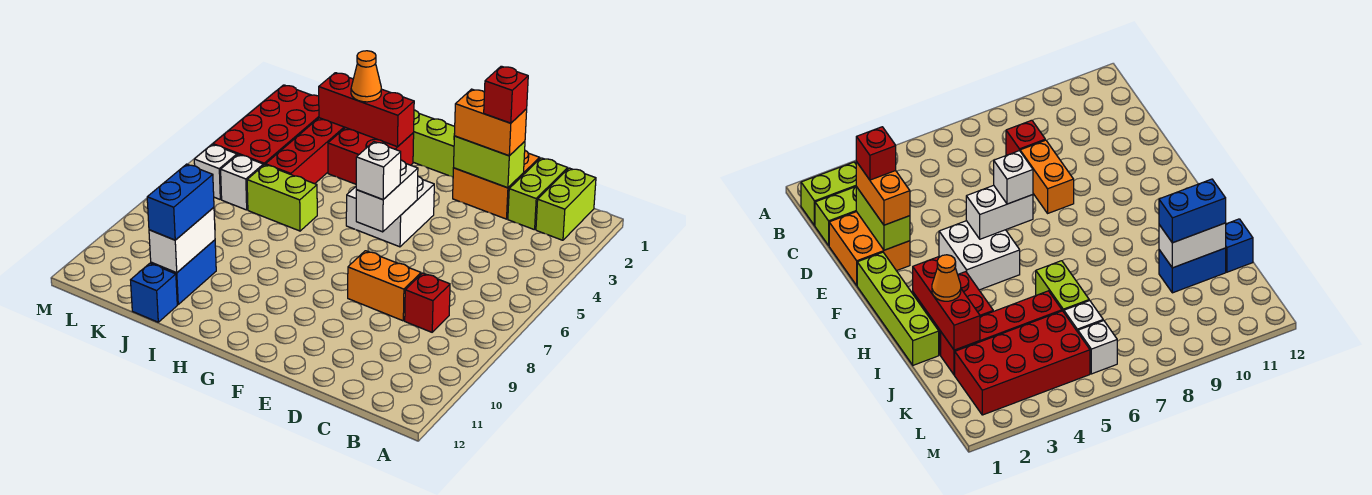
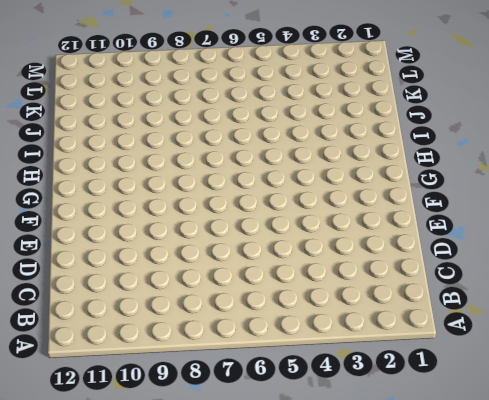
none -> lime brick B1:B2 level 1
none -> lime brick C1:C2 level 1
none -> red brick C8 level 1

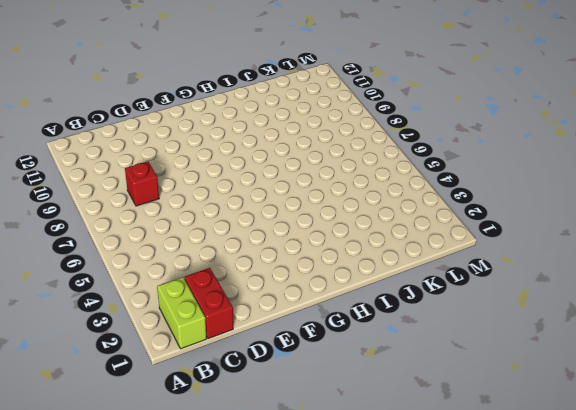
red brick C1:C2 level 1 -> lime brick C1:C2 level 1
none -> orange brick D1:E2 level 1
none -> orange brick D8:E8 level 1
none -> lime brick F1:I1 level 1

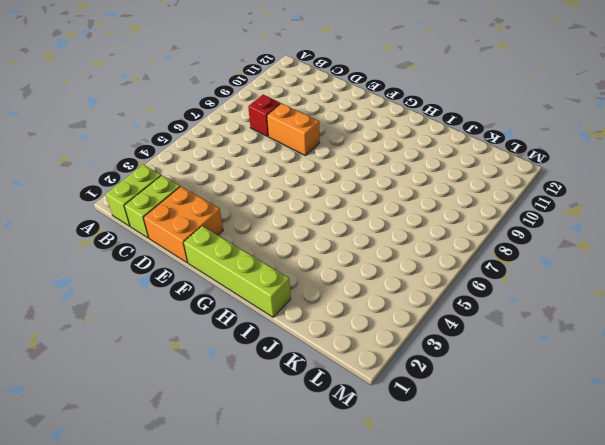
none -> white brick F4:G5 level 1
none -> red brick H2:I3 level 1
none -> lime brick I6:J6 level 1

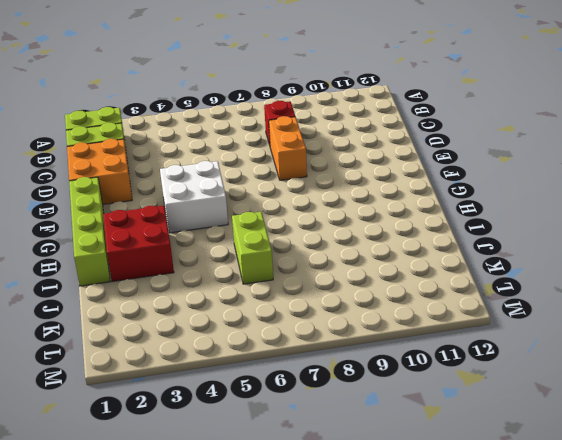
none -> red brick J2:J5 level 1
none -> blue brick J10:J11 level 1
none -> blue brick J12 level 1

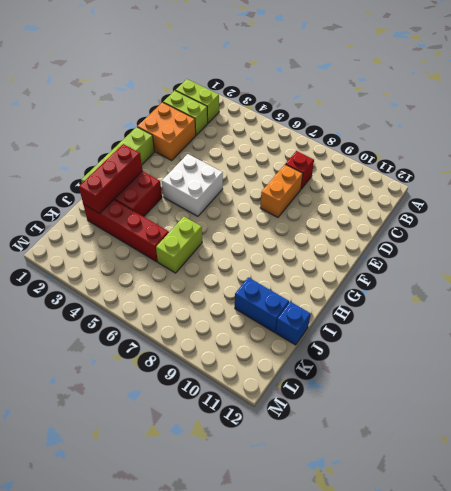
none -> red brick K2:L5 level 1
none -> white brick K6 level 1
none -> white brick L6 level 1

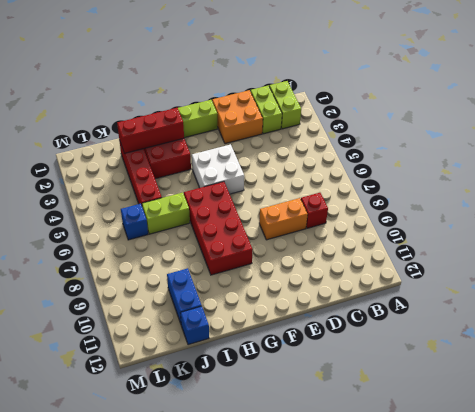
red brick G6:H9 level 1 -> red brick K2:L5 level 1
blue brick K6 level 1 -> white brick K6 level 1
none -> white brick L6 level 1
none -> lime brick D2:E2 level 2
none -> white brick F5:F6 level 2

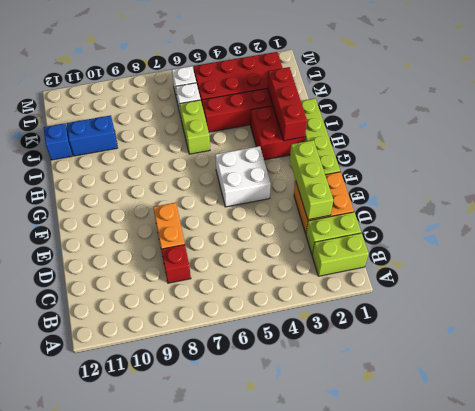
lime brick D2:F2 level 2 -> lime brick D2:E2 level 2
none -> white brick F5:F6 level 2
none -> white brick J10:J11 level 2
none -> orange brick D2:E2 level 3

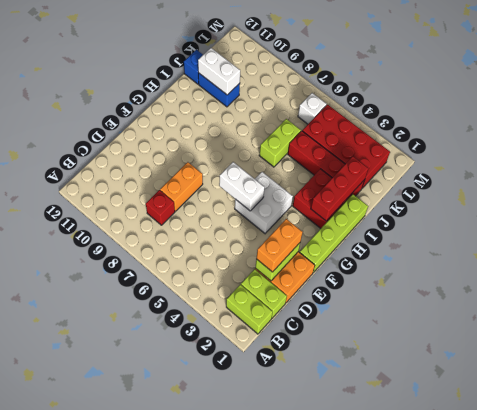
none -> white brick K6 level 1
none -> white brick F6 level 3
none -> orange cone I2 level 3

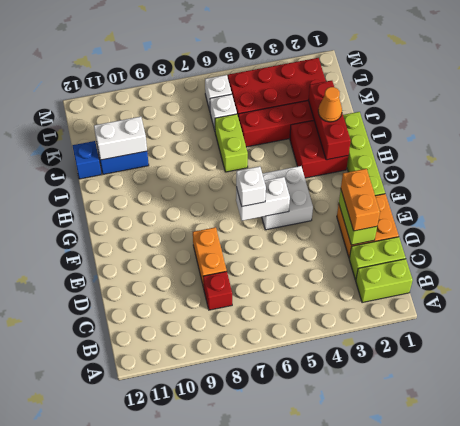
none -> blue brick J10:J11 level 3
none -> red brick D2 level 4

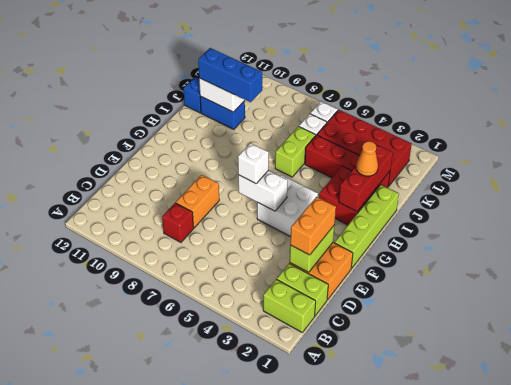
blue brick J9:J11 level 3 -> blue brick J10:J11 level 3
none -> red brick D2 level 4

